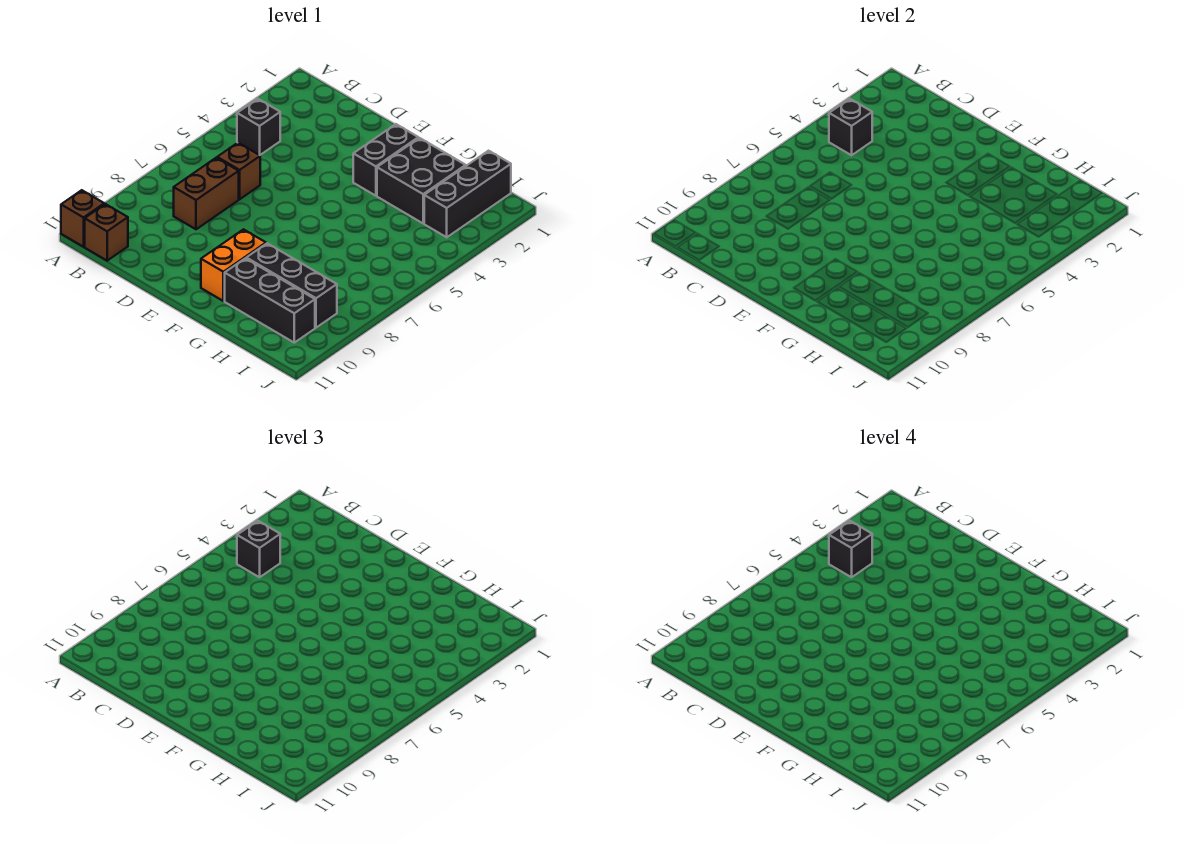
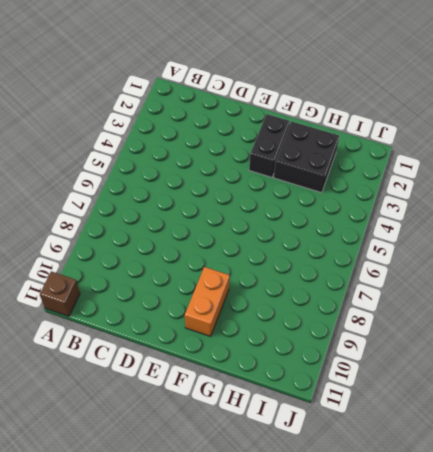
none -> black brick B4 level 1
none -> brown brick B11 level 1
none -> brown brick C6 level 1

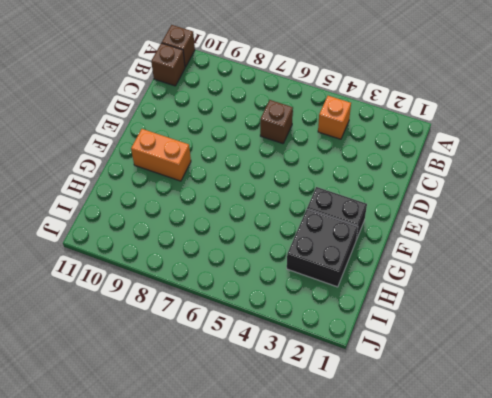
orange brick B4 level 1 -> black brick B4 level 1
none -> brown brick C7:C8 level 1
none -> black brick G9:I9 level 1
none -> black brick G10:I10 level 1

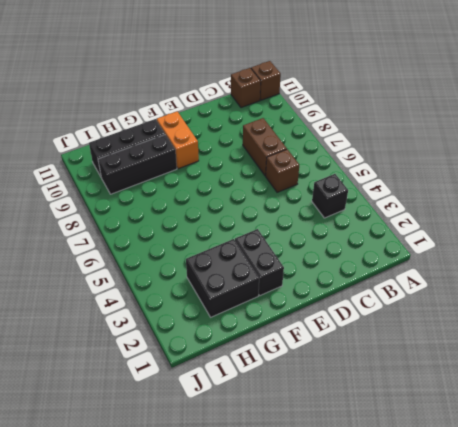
none -> black brick I1:I3 level 1
none -> black brick B4 level 2
none -> black brick B4 level 3

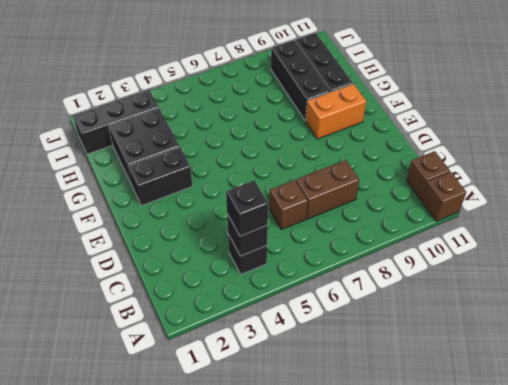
none -> black brick B4 level 4

